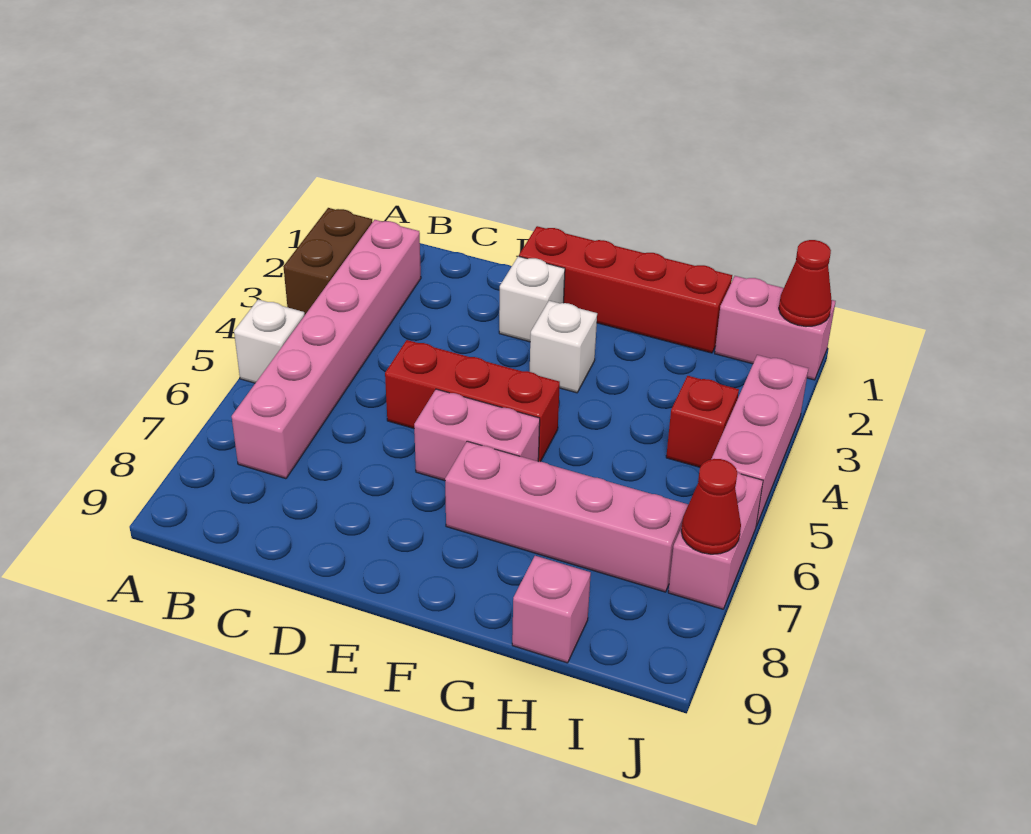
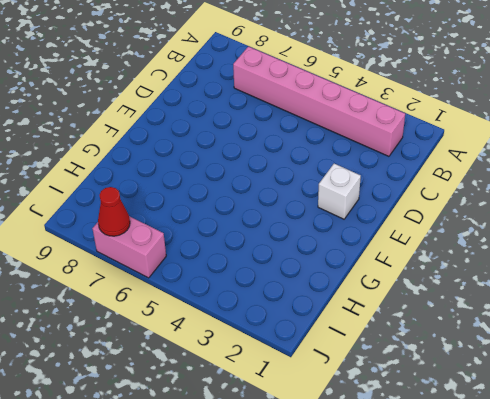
none -> brown brick A2:A3 level 1
none -> white brick A5 level 1
none -> red brick D5:F5 level 1

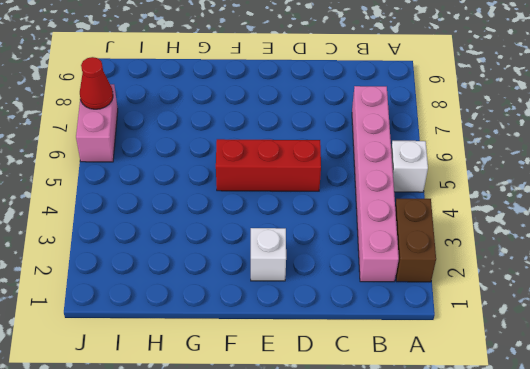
none -> red brick E1:H1 level 1
none -> pink brick E6:F6 level 1
none -> white brick F3 level 1

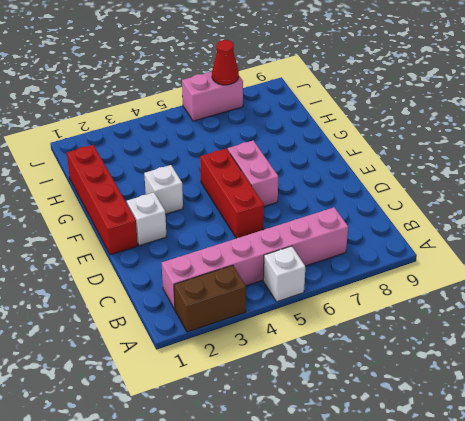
none -> pink brick F7:I7 level 1
none -> pink brick H9 level 1
none -> pink brick I1:J1 level 1

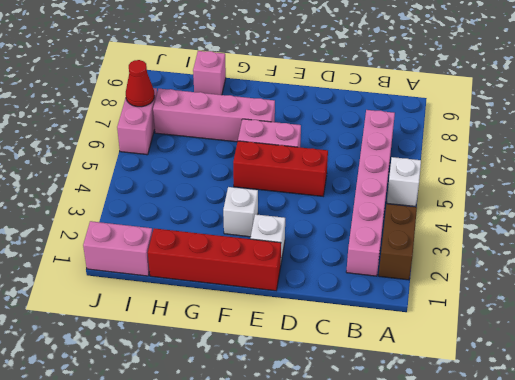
none -> red brick I4 level 1
none -> pink brick J3:J5 level 1
none -> red cone J1 level 2

